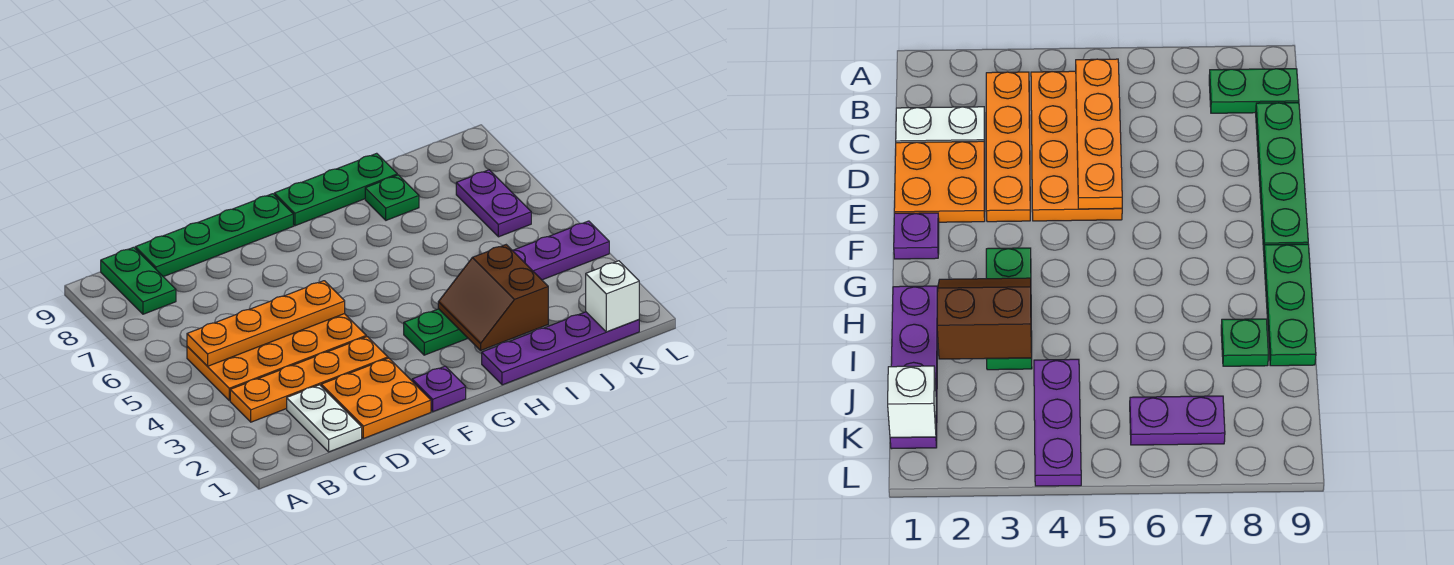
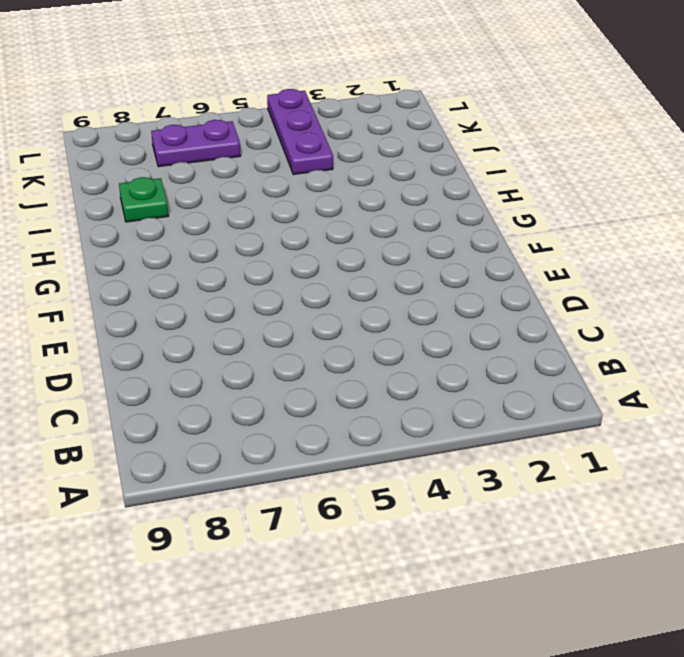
none -> orange plate B3:E3 level 1
none -> orange plate B4:E5 level 1
none -> green plate B8:B9 level 1

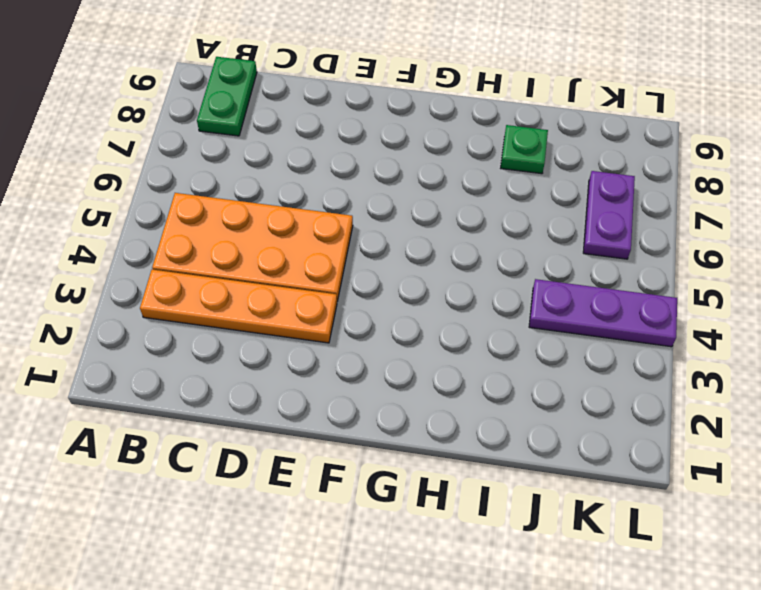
none -> white plate C1:C2 level 1
none -> green plate C9:F9 level 1
none -> orange plate D1:E2 level 1

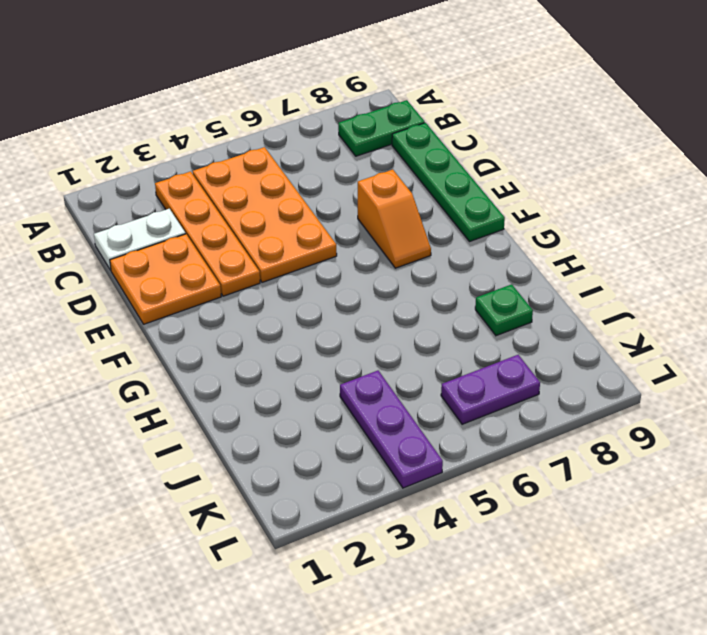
orange slope E7:F7 level 1 top E -> none
none -> purple plate F1 level 1
none -> green plate G3:I3 level 1
none -> green plate G9:I9 level 1

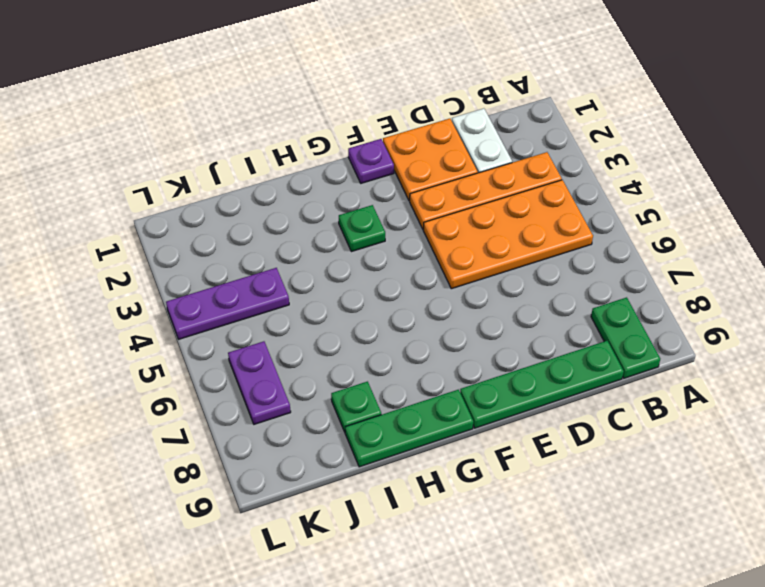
green plate G3 level 1 -> green plate G3:I3 level 1
none -> purple plate H1:K1 level 1
none -> orange plate B5:E5 level 2
none -> brown slope H2:I3 level 2 top I

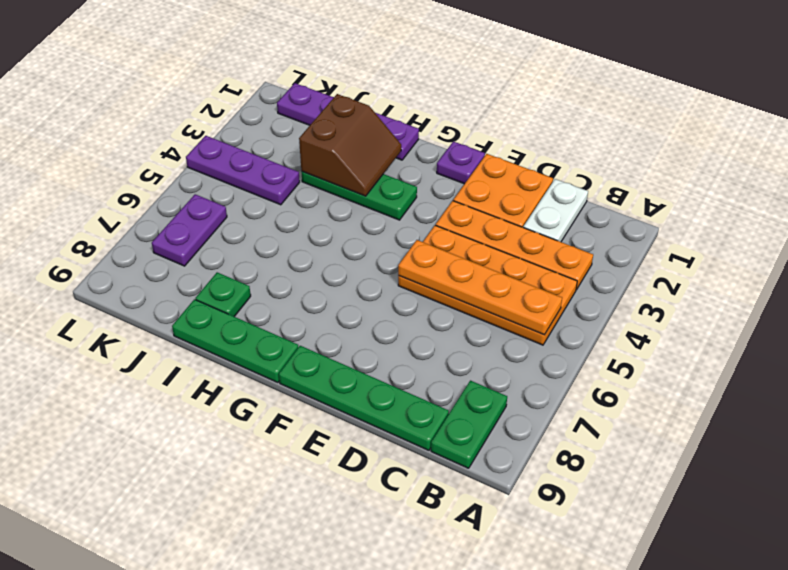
none -> white brick K1 level 2

